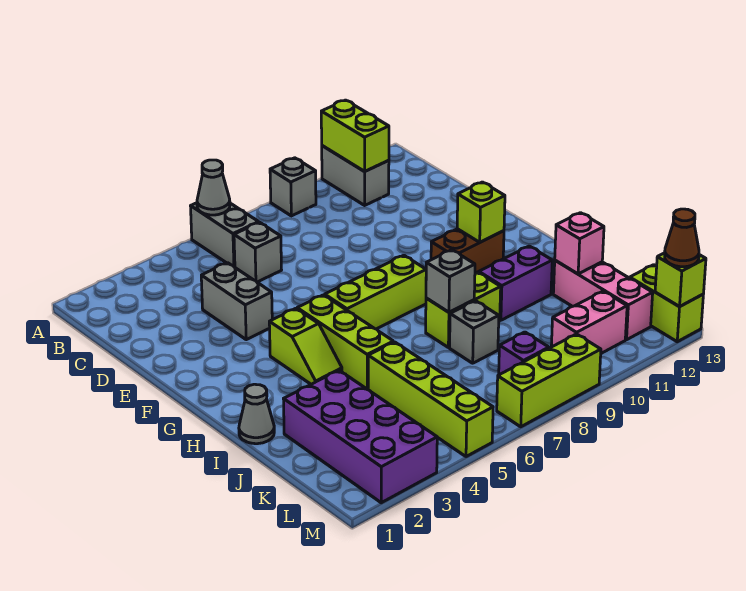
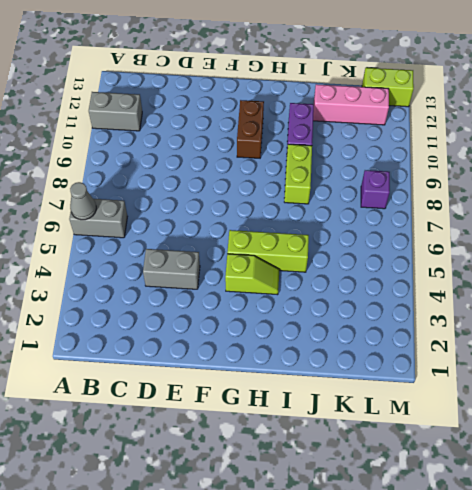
none -> grey brick A9 level 1
none -> grey brick C6 level 1
none -> lime brick G6:G8 level 1

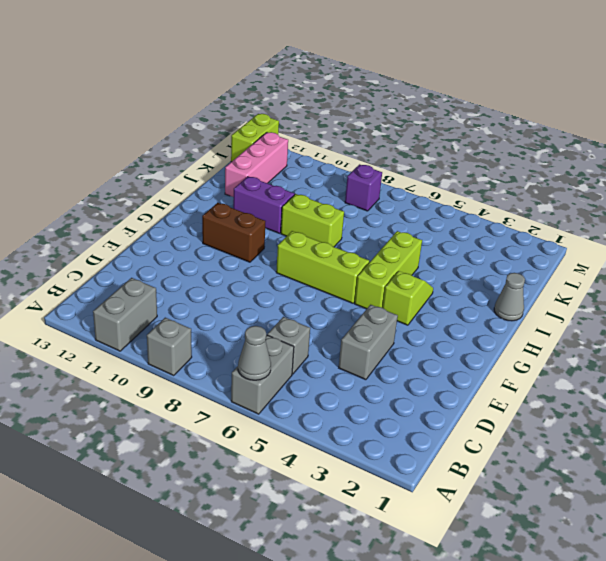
none -> purple brick J2:M3 level 1
none -> lime brick J5:M5 level 1
none -> grey brick J8 level 1

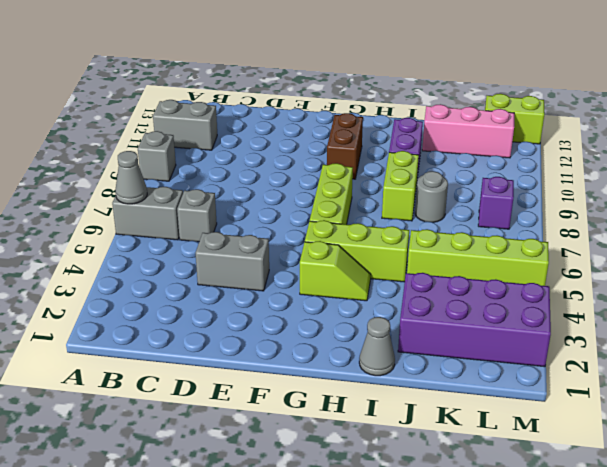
grey round brick J8 level 1 -> grey brick J8 level 1
none -> pink brick L10:L11 level 1
none -> lime brick M7:M9 level 1
none -> lime brick A11:B11 level 2

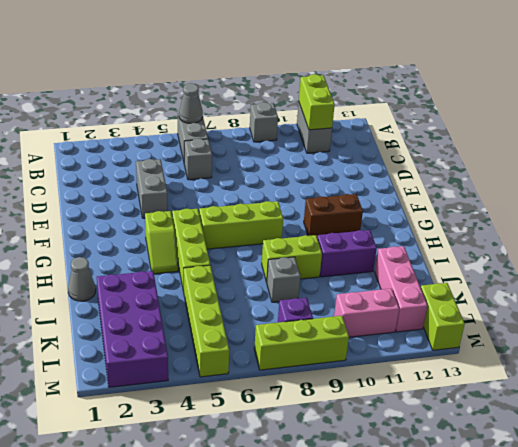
none -> lime brick G11 level 2
none -> grey brick I8 level 2
none -> pink brick J12 level 2

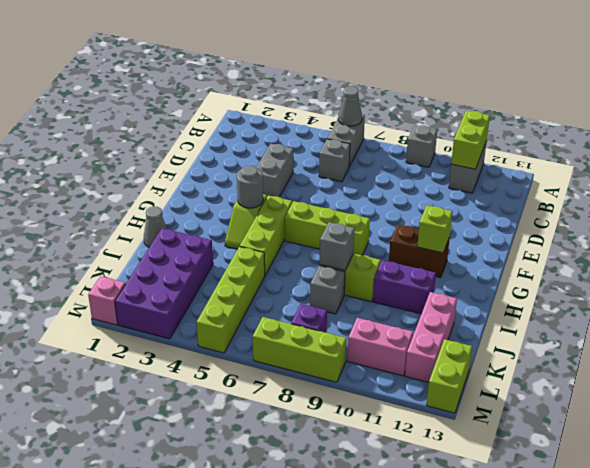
grey round brick G4 level 2 -> none
pink brick M1 level 1 -> pink brick J12 level 2
none -> lime brick M13 level 2
none -> brown cone M13 level 3

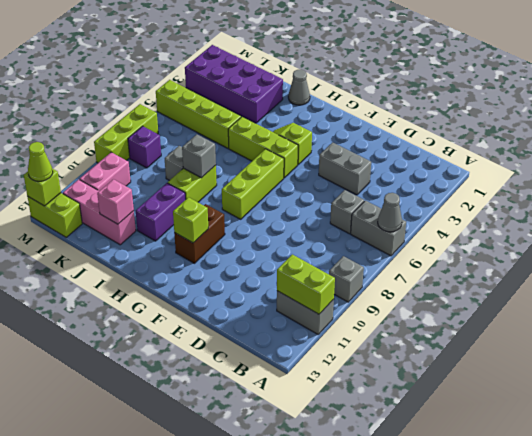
lime cone M13 level 3 -> brown cone M13 level 3

